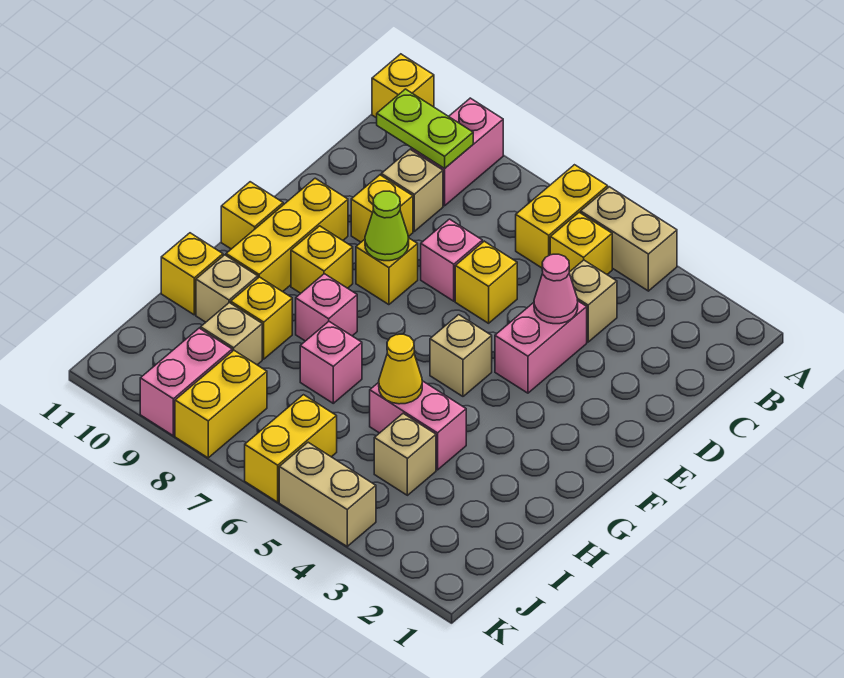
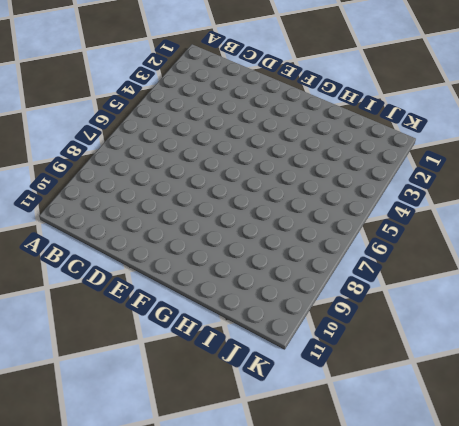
none -> tan brick A4:A5 level 1
none -> yellow brick A6:B6 level 1
none -> pink brick A9:B9 level 1
none -> yellow brick A11 level 1

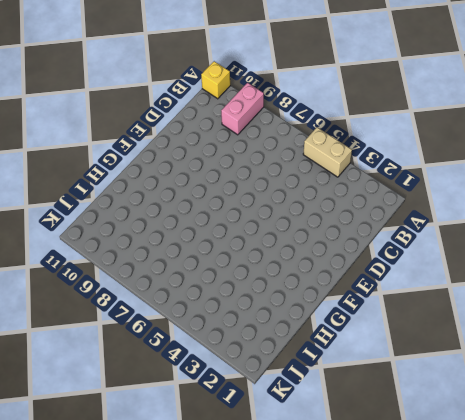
none -> yellow brick A6:B6 level 1
none -> yellow brick B5 level 1
none -> tan brick C4 level 1
none -> tan brick C9 level 1

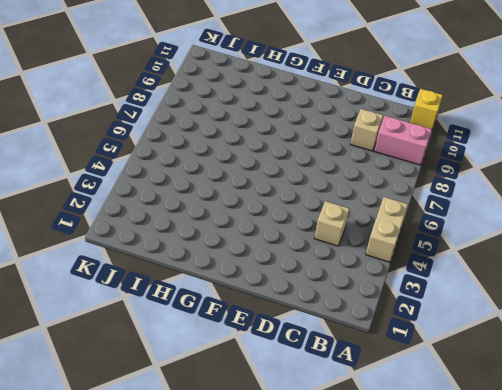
none -> yellow brick A6:B6 level 1
none -> yellow brick B5 level 1
none -> pink brick D4:E4 level 1
none -> yellow brick D6 level 1

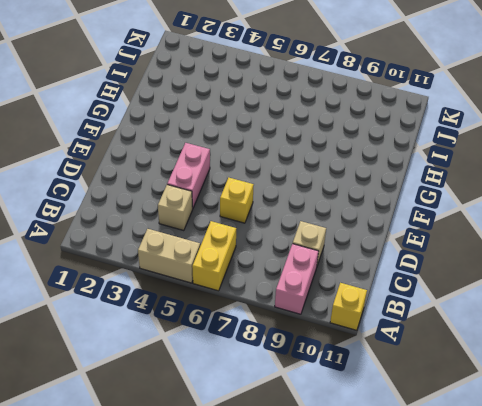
none -> yellow brick B5 level 1
none -> pink brick D7 level 1
none -> yellow brick D9 level 1
none -> yellow brick E8 level 1

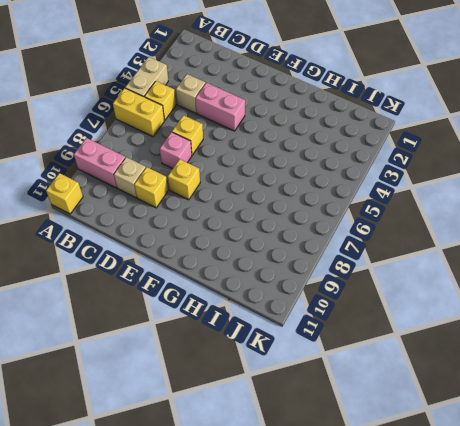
none -> yellow brick E10:G10 level 1
none -> tan brick F5 level 1
none -> yellow brick F9 level 1
none -> yellow brick F11 level 1

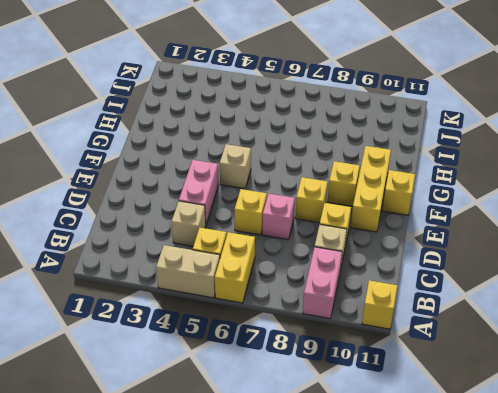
none -> pink brick G8 level 1
none -> pink brick H4:H5 level 1
none -> pink brick H7 level 1
none -> yellow brick H9 level 1

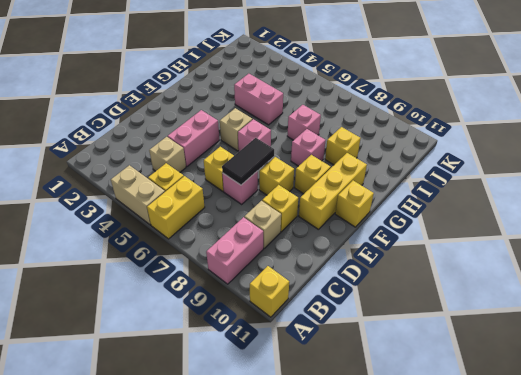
black tile D7:E7 level 2 -> none
pink brick F6 level 1 -> none
none -> tan brick H10 level 1
none -> yellow brick H11 level 1
none -> tan brick I4 level 1
none -> tan brick I9 level 1

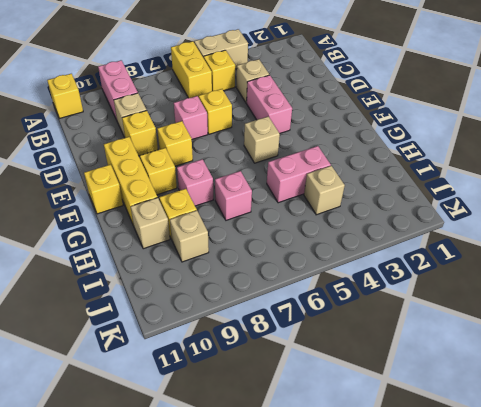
none -> yellow brick H11 level 1
none -> yellow brick J6:K6 level 1
none -> yellow brick J8:K8 level 1
none -> pink brick J9:K9 level 1

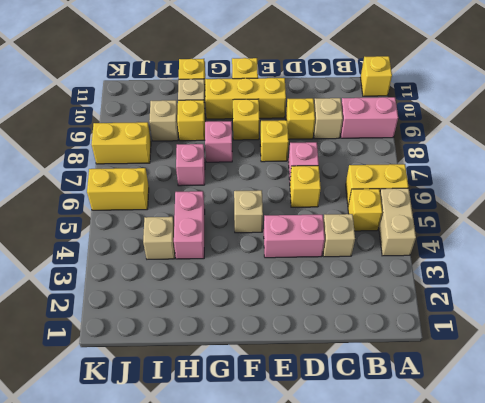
none -> pink brick J9:K9 level 1
none -> tan brick K4:K5 level 1
none -> lime plate B9:B10 level 2
none -> pink cone D4 level 2

